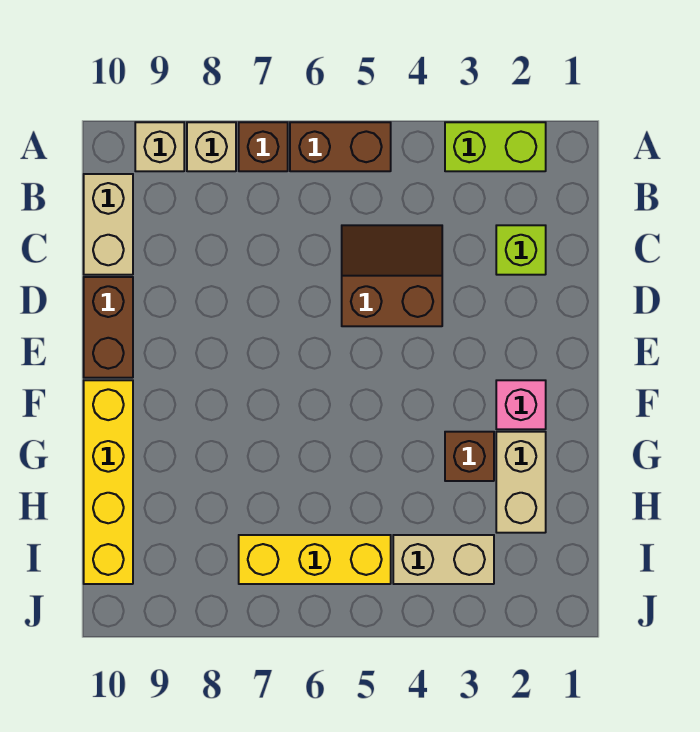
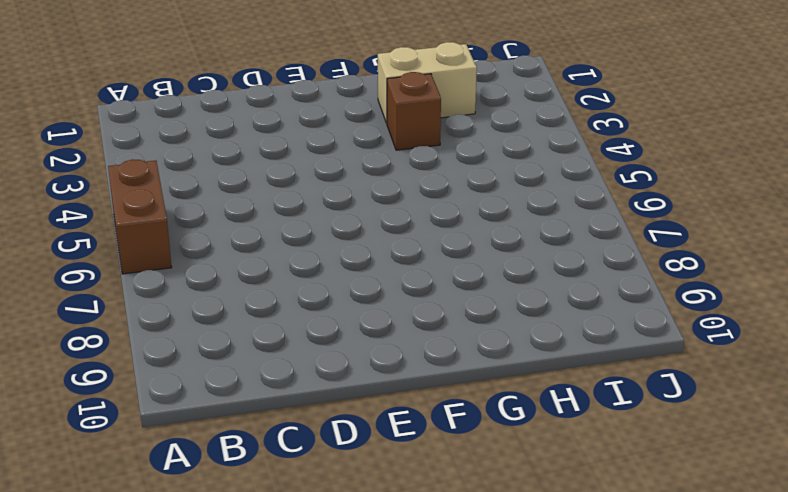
none -> lime brick A2:A3 level 1
none -> brown brick A7 level 1
none -> tan brick A8 level 1

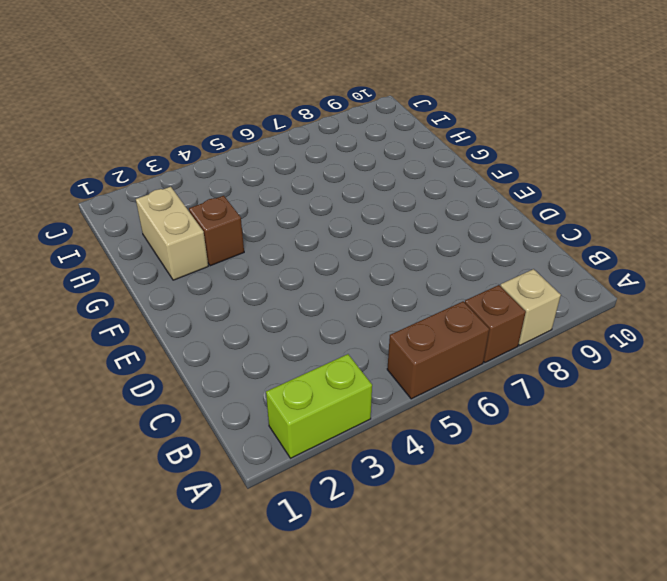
none -> tan brick A9 level 1
none -> tan brick B10:C10 level 1
none -> lime brick C2 level 1

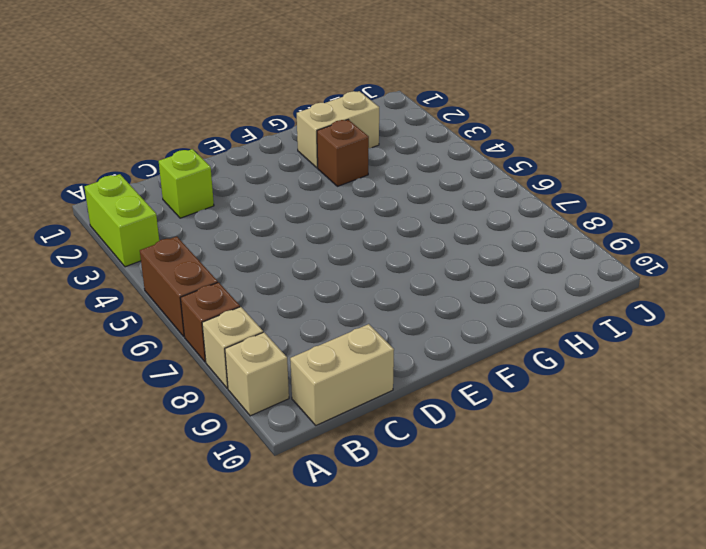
none -> brown slope C4:D5 level 1 top D
none -> brown brick D10:E10 level 1
none -> pink brick F2 level 1

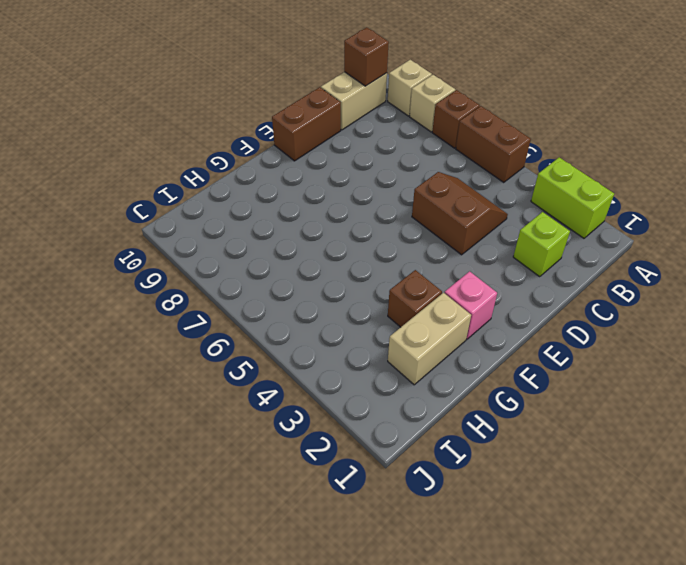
brown brick B10 level 2 -> none
none -> yellow brick F10:I10 level 1
none -> tan brick I3:I4 level 1
none -> yellow brick I5:I7 level 1

